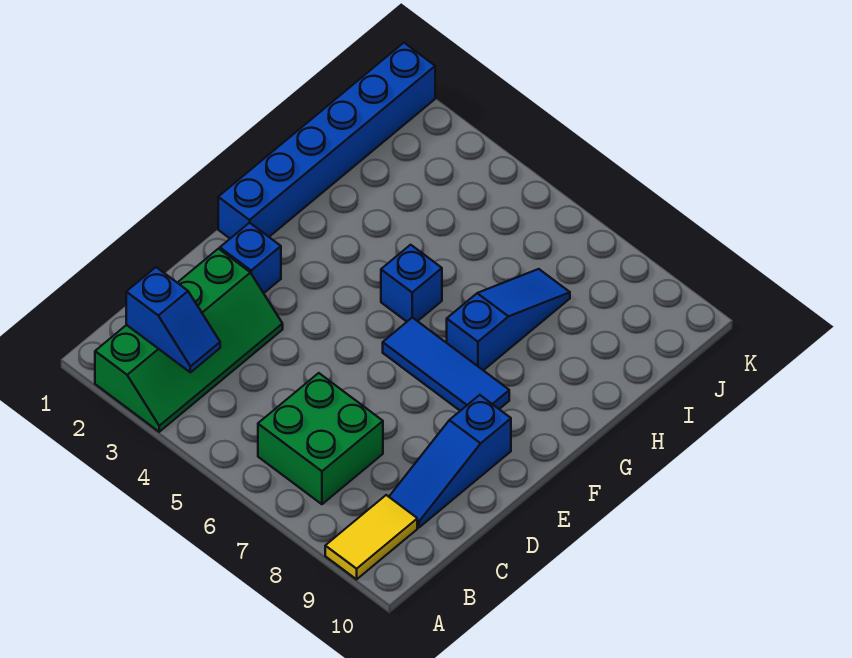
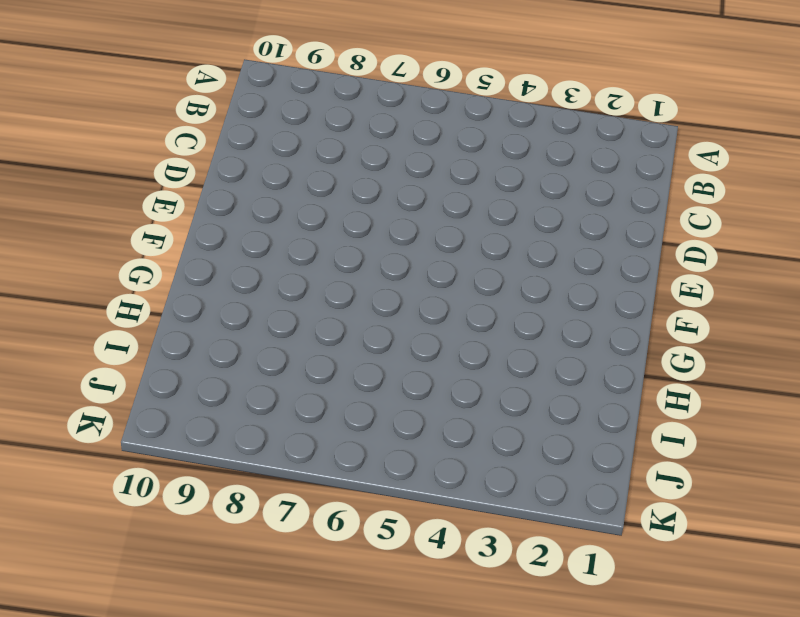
none -> green slope A2:D3 level 1 top 2
none -> yellow tile A9:B9 level 1

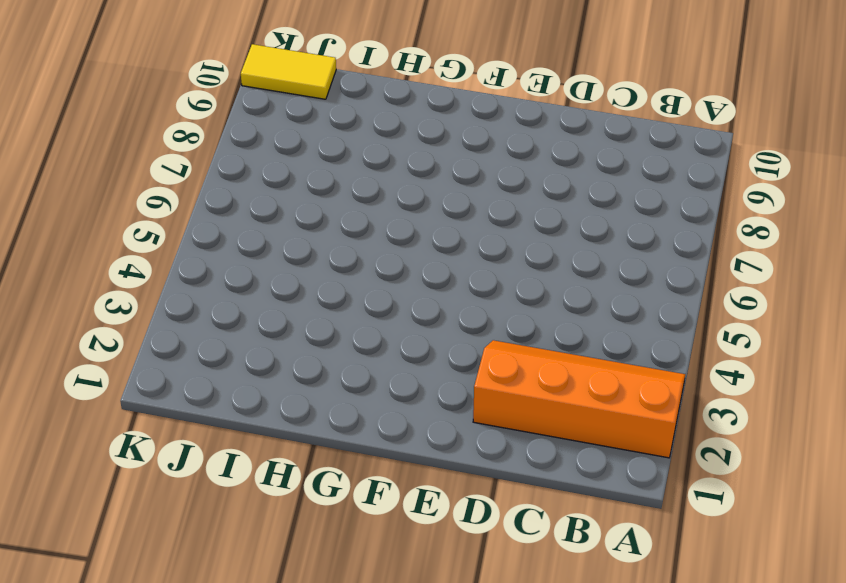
orange slope A2:D3 level 1 top 2 -> green slope A2:D3 level 1 top 2
yellow tile J10:K10 level 1 -> yellow tile A9:B9 level 1
none -> green brick B6:C7 level 1
none -> blue slope C9:E9 level 1 top E

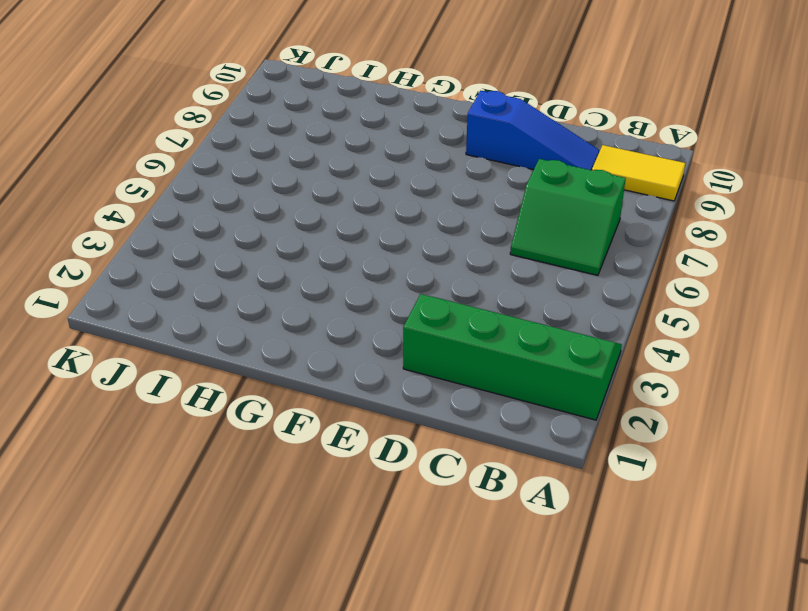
green slope B6:C7 level 1 top 7 -> green brick B6:C7 level 1
none -> blue brick E2 level 1
none -> blue brick F1:K1 level 1

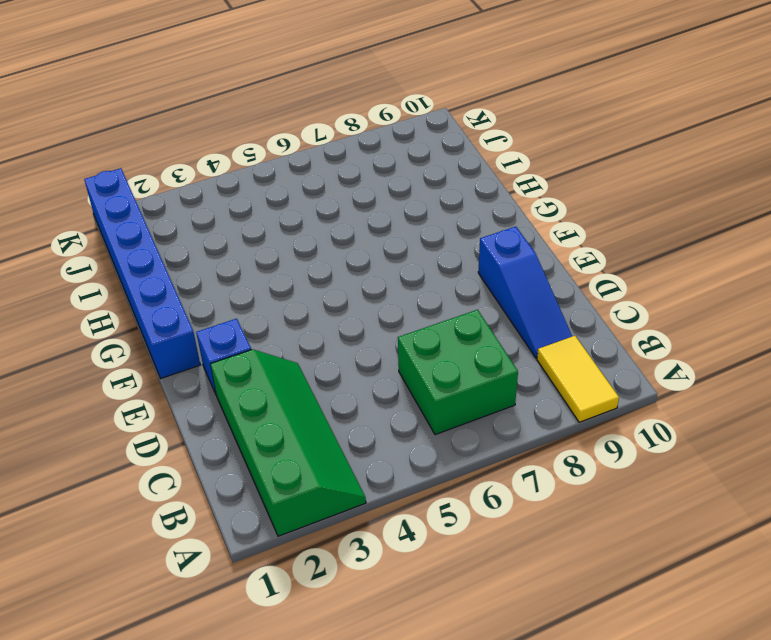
none -> blue tile F6:F8 level 1
none -> blue brick G5 level 1

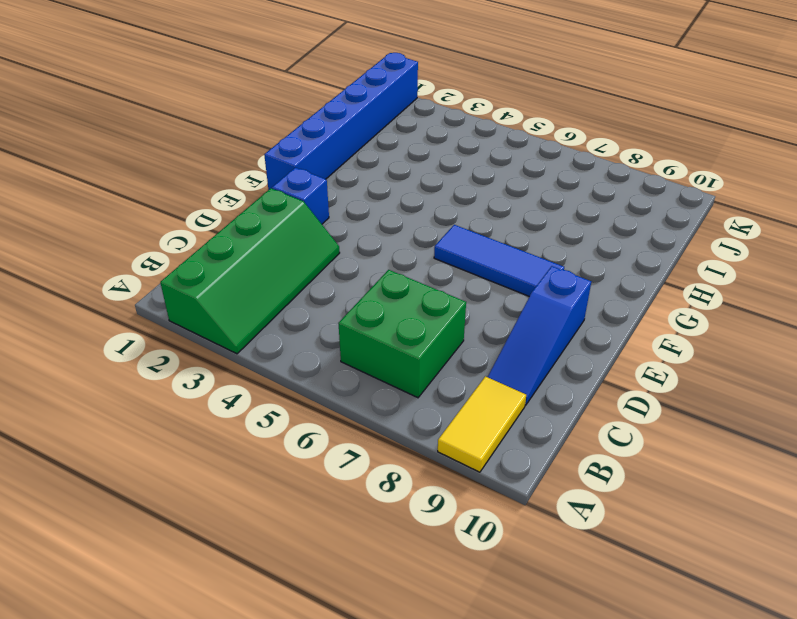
none -> blue brick G5 level 1
none -> blue slope G7:I7 level 1 top G

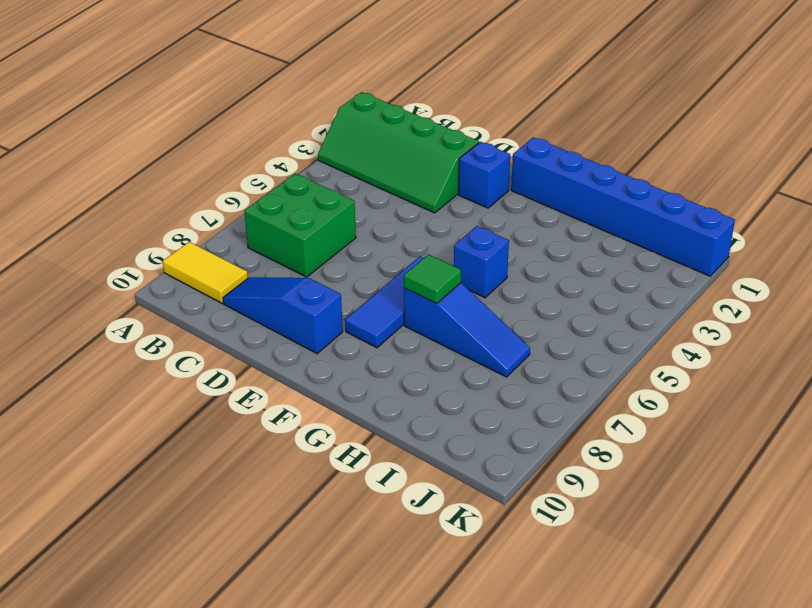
green tile G7 level 2 -> none
none -> blue slope B2:B3 level 2 top 2

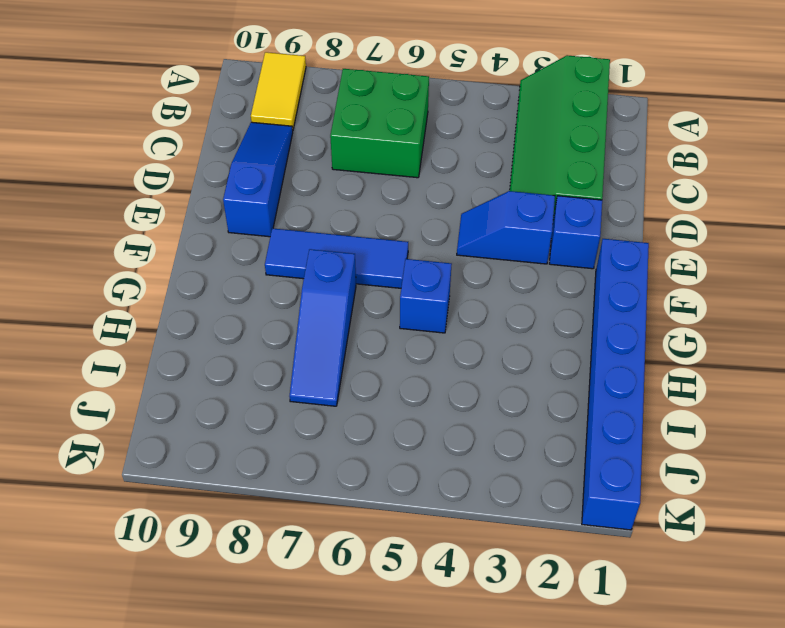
blue slope E3:E4 level 1 top 3 -> blue slope B2:B3 level 2 top 2

